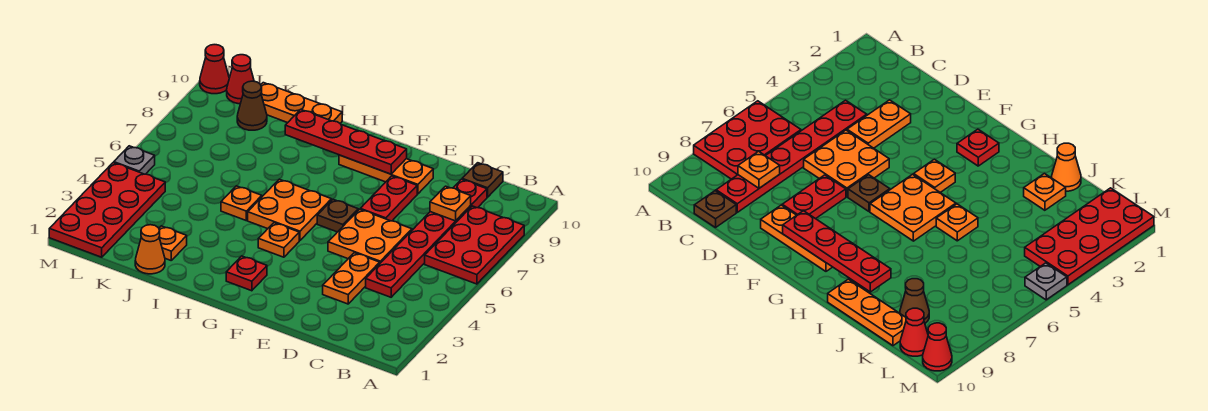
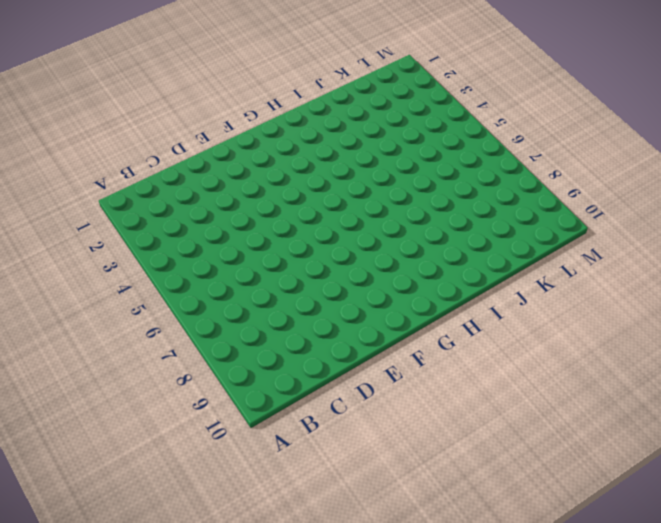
none -> red plate A6:B8 level 1
none -> red plate C4:C9 level 1
none -> brown plate C10 level 1

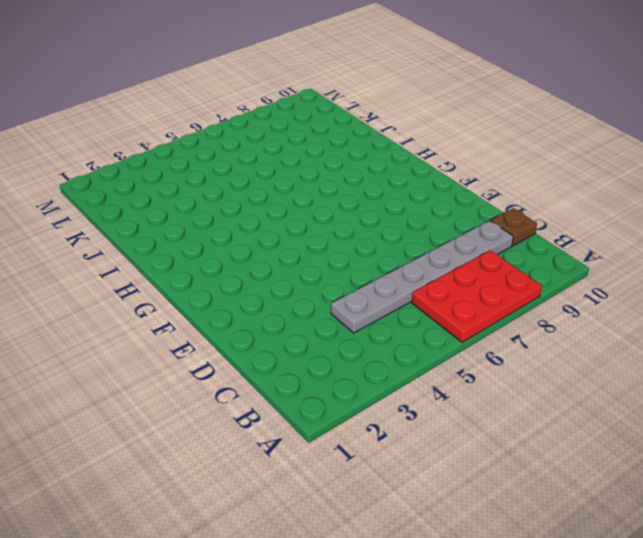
grey plate C4:C9 level 1 -> red plate C4:C9 level 1
none -> orange plate D3:D4 level 1
none -> orange plate D5:E6 level 1
none -> red plate E7:E8 level 1

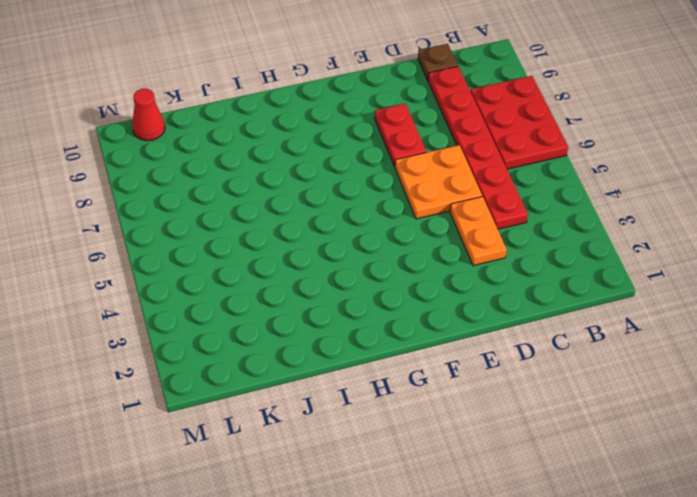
none -> orange plate E9:G9 level 1
none -> brown plate F6 level 1
none -> red plate G2 level 1

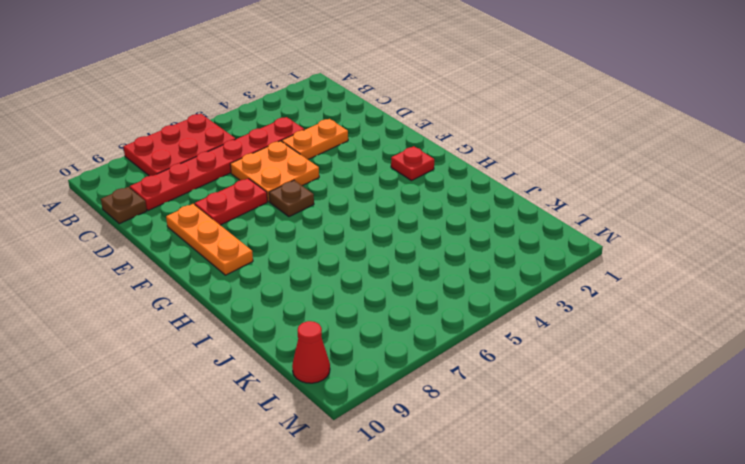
none -> orange plate G4 level 1
none -> orange plate G5:H6 level 1
none -> orange plate I5 level 1

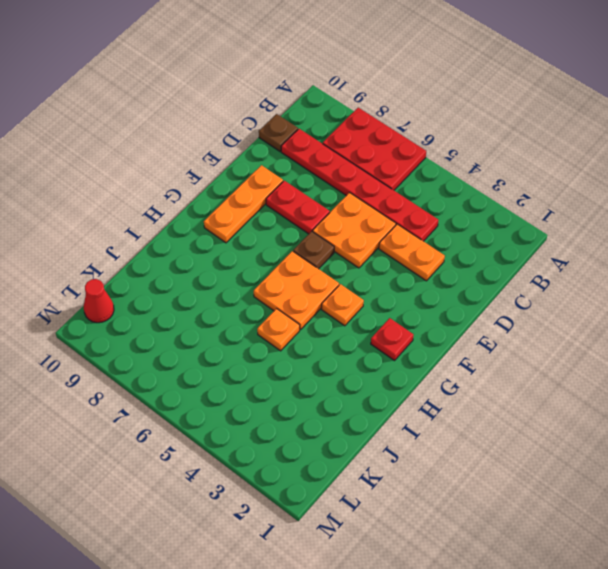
none -> orange plate I10:K10 level 1
none -> orange cone J1 level 1
none -> orange plate J2 level 1

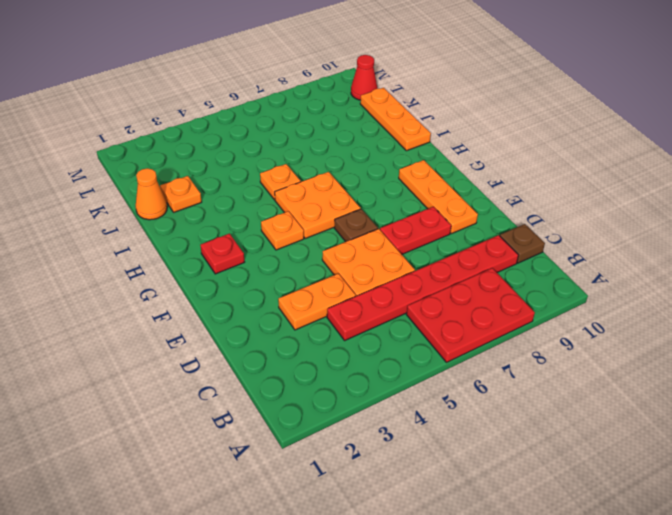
none -> brown cone K9 level 1
none -> red plate L1:M4 level 1
none -> grey plate M5 level 1

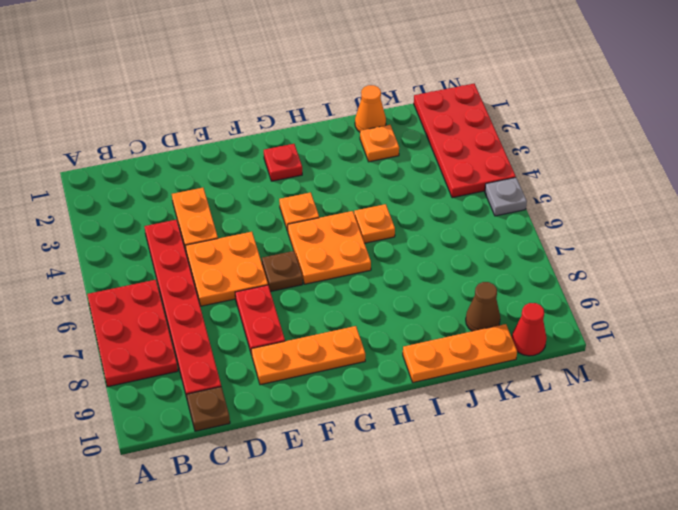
none -> red cone M10 level 1
none -> orange plate C8 level 2
none -> red plate F9:I9 level 2

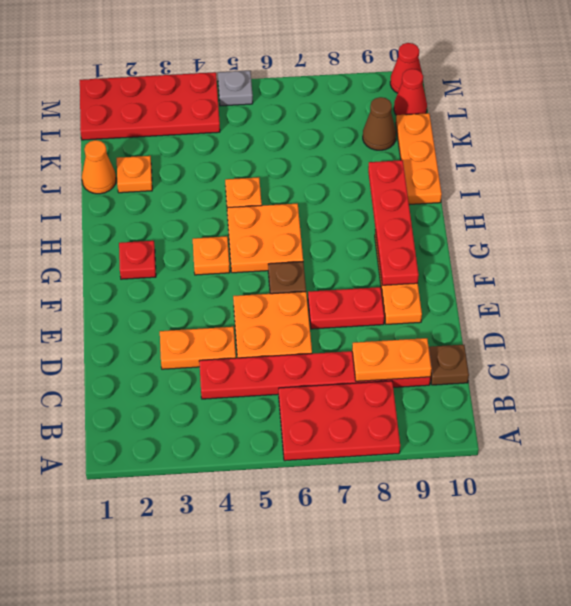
orange plate C8:C9 level 2 -> orange plate C8 level 2

